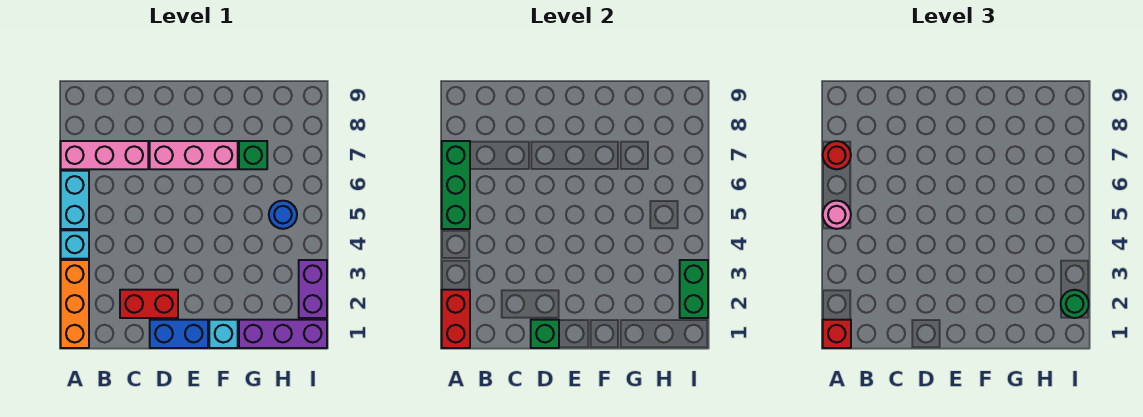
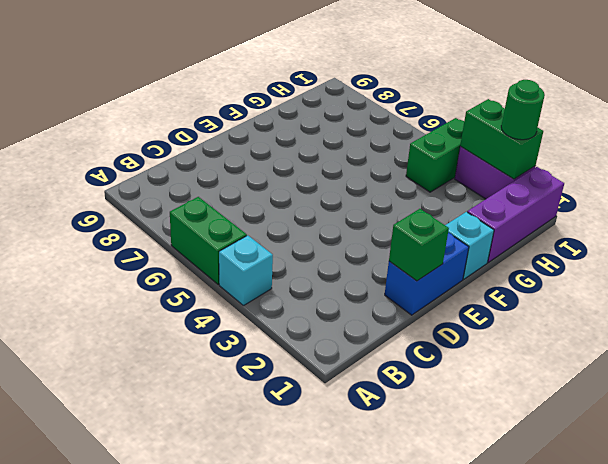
green brick A5:A6 level 1 -> cyan brick A5:A6 level 1
green brick H4:I4 level 1 -> none
none -> orange brick A1:A3 level 1
none -> pink brick A7:C7 level 1
none -> red brick C2:D2 level 1

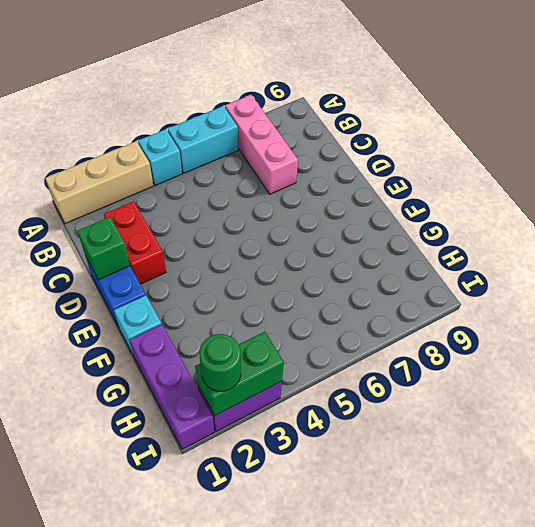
tan brick A1:A3 level 1 -> orange brick A1:A3 level 1
none -> pink brick D7:F7 level 1
none -> green brick G7 level 1
none -> blue round brick H5 level 1

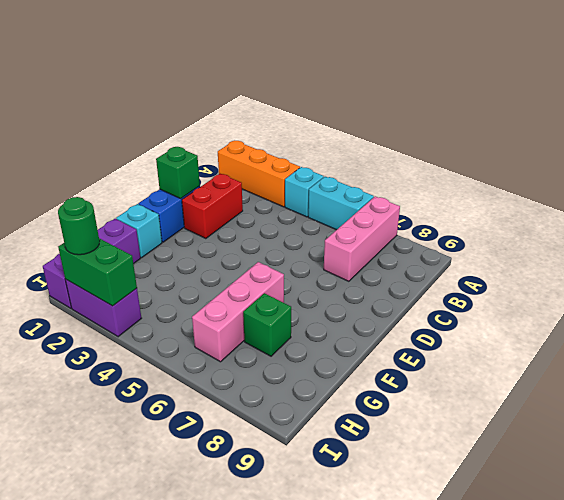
pink brick F6:H6 level 1 -> pink brick D7:F7 level 1
none -> blue round brick H5 level 1
none -> red brick A1:A2 level 2
none -> green brick A5:A7 level 2

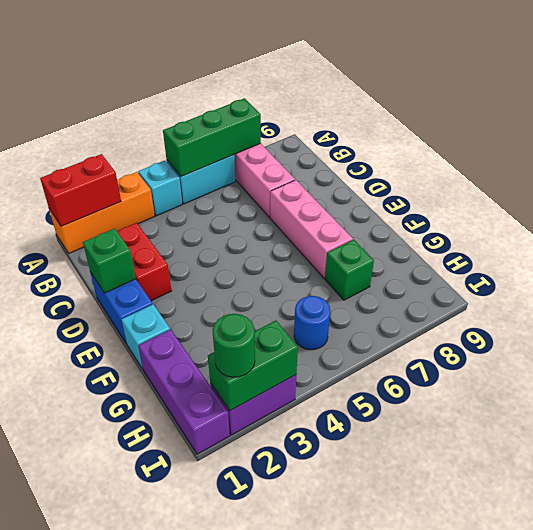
none -> red brick A1 level 3
none -> pink round brick A5 level 3
none -> red round brick A7 level 3

